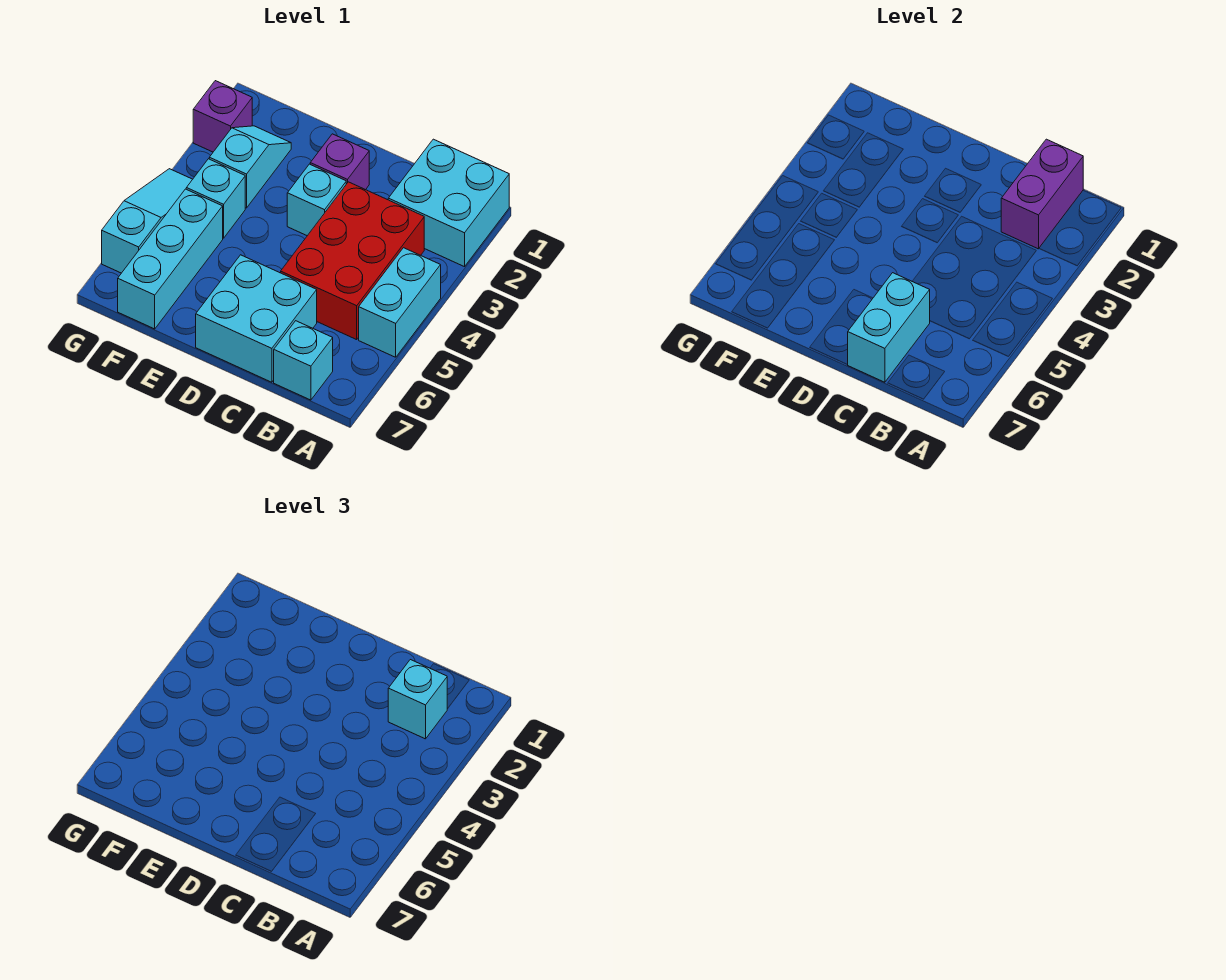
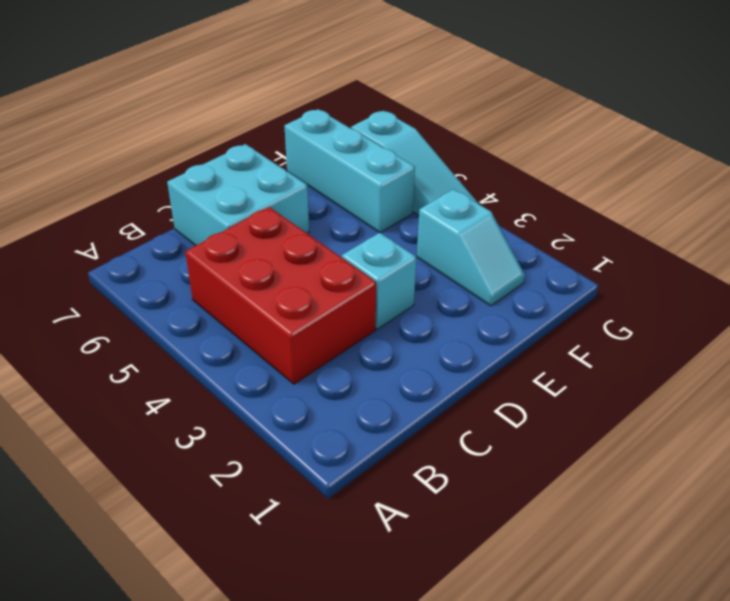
none -> cyan brick A1:B2 level 1
none -> cyan brick A4:A5 level 1
none -> cyan brick B7 level 1

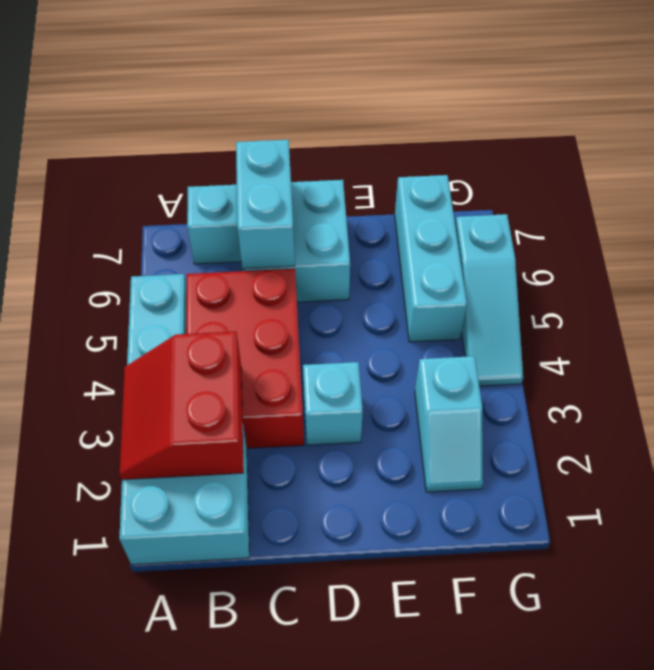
red slope A2:B3 level 2 top B -> purple brick B1:B2 level 2
none -> purple brick D2 level 1
none -> cyan brick F4 level 1
none -> purple brick G2 level 1

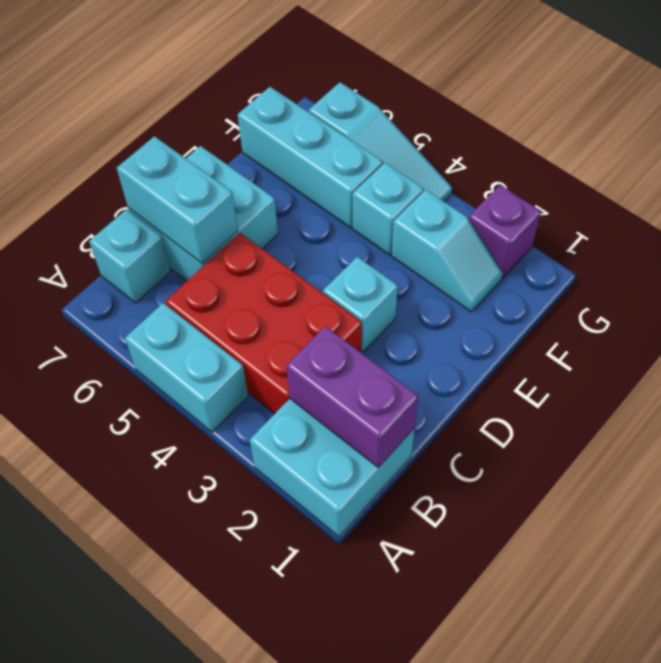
none -> purple brick D2 level 1
none -> cyan brick B2 level 3

